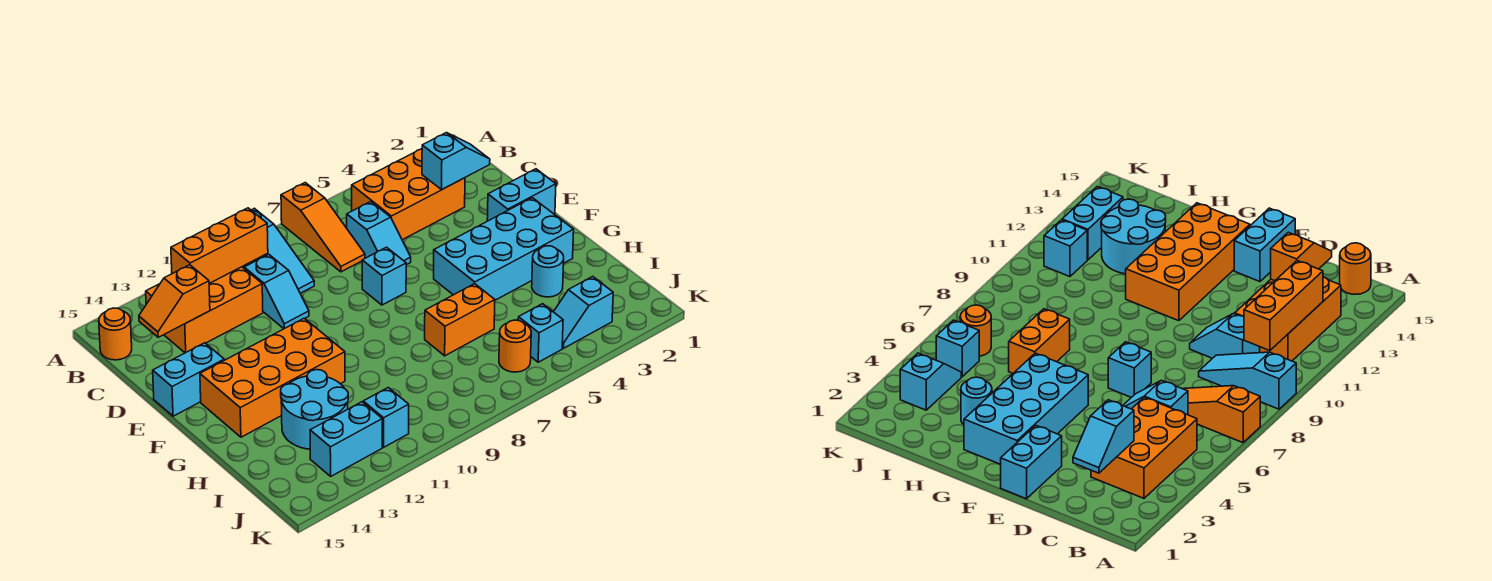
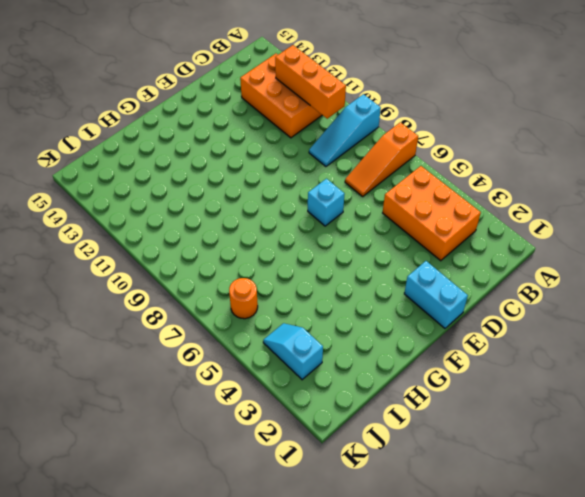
none -> orange round brick B15 level 1
none -> cyan slope C6:D6 level 1 top C
none -> cyan slope C10:D10 level 1 top C

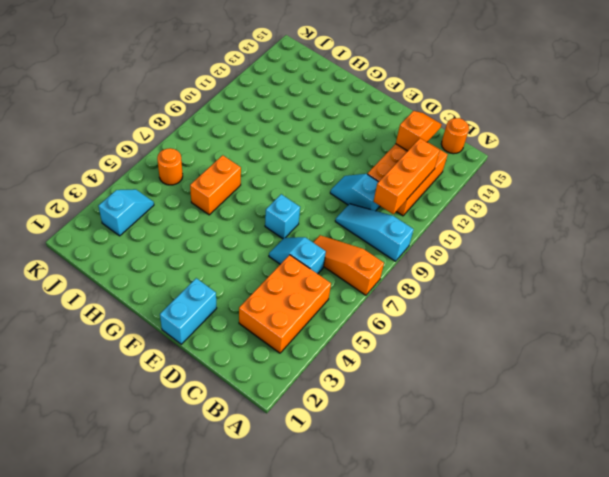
none -> cyan brick E14:E15 level 1
none -> cyan brick F2:G5 level 1
none -> orange brick F11:G14 level 1

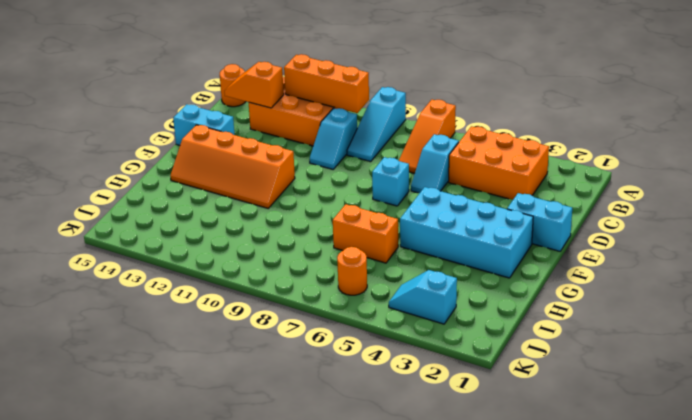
orange slope F11:G14 level 1 top F -> orange brick F11:G14 level 1
none -> cyan round brick H3 level 1
none -> cyan round brick H12:I13 level 1
none -> cyan brick J5 level 1

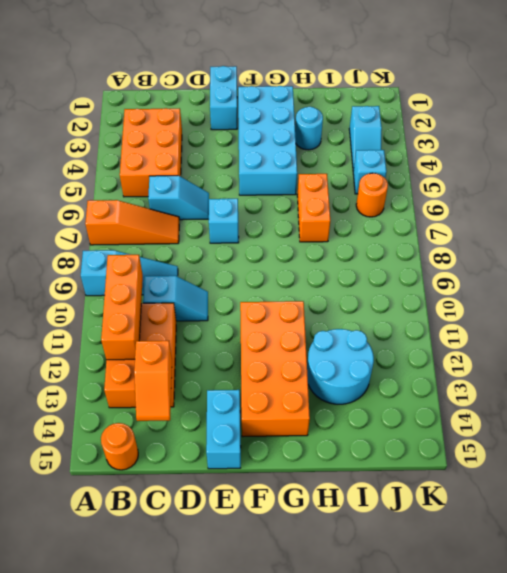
none -> cyan brick J11 level 1
none -> cyan brick J12:J13 level 1
none -> cyan slope C2:C3 level 2 top 3

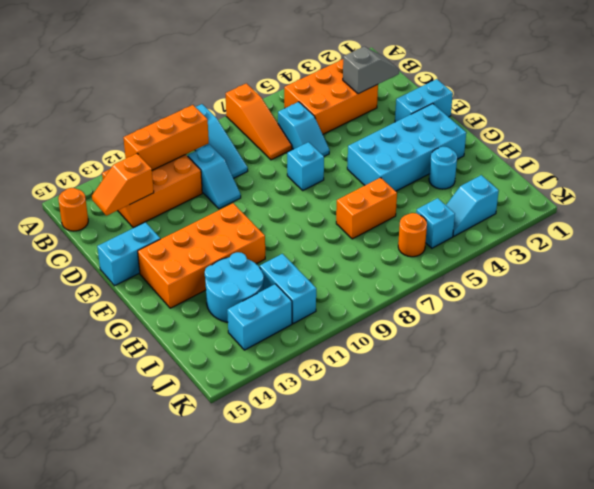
grey slope C2:C3 level 2 top 3 -> cyan slope C2:C3 level 2 top 3
cyan brick I11:J11 level 1 -> cyan brick J11 level 1

